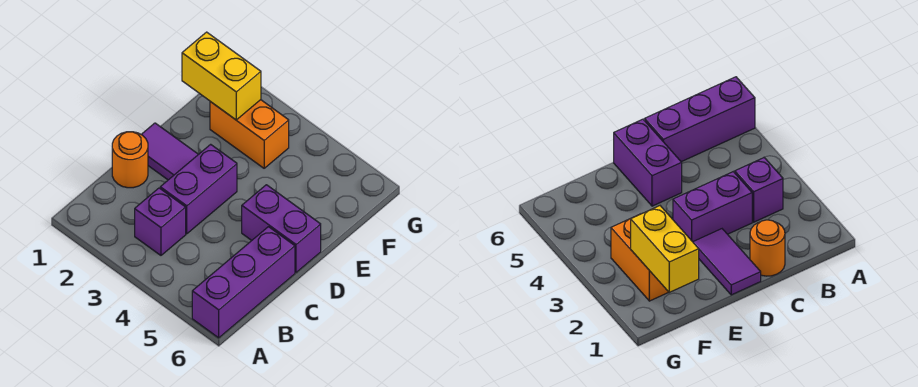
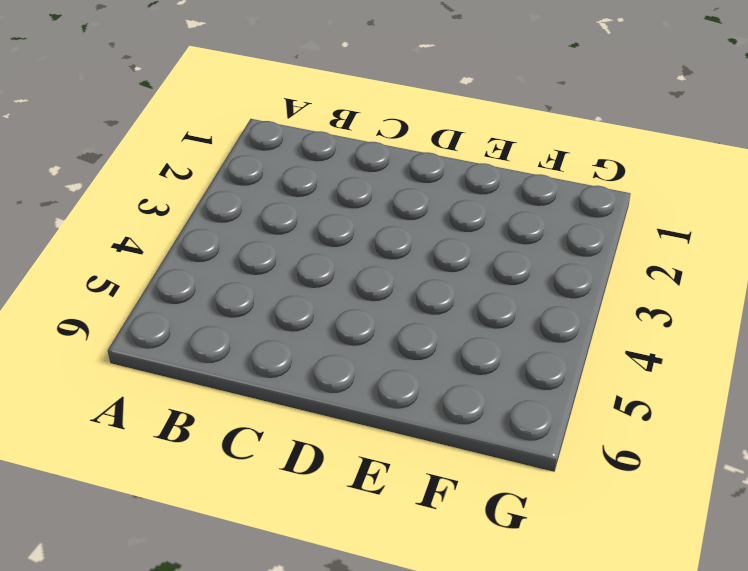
none -> purple brick A6:C6 level 1
none -> purple brick B3 level 1

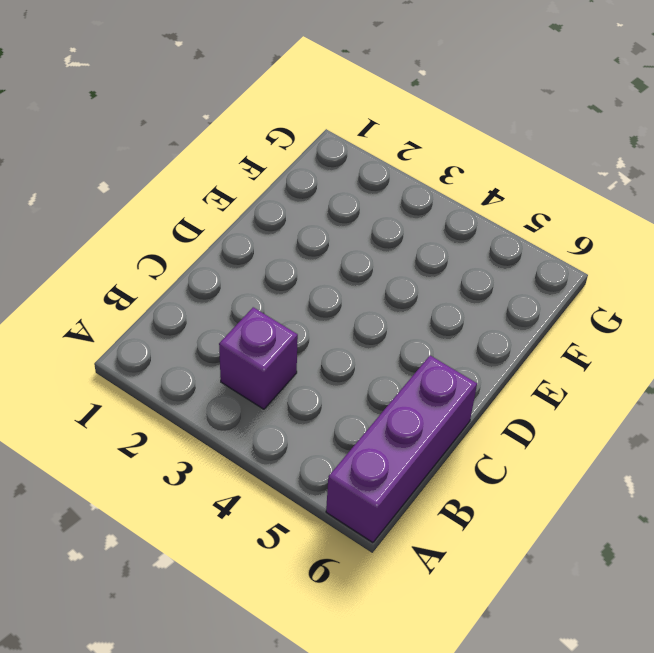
none -> orange round brick C1 level 1
none -> purple brick C3:D3 level 1

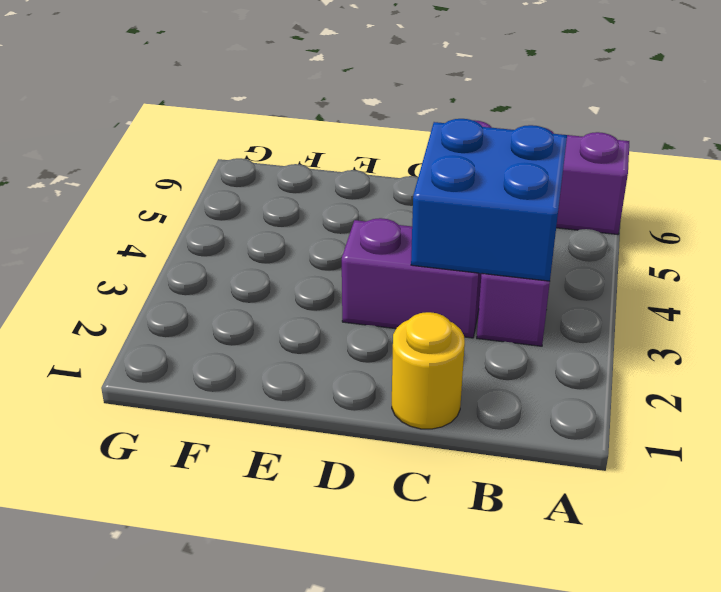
blue brick B3:C4 level 2 -> none
yellow round brick C1 level 1 -> orange round brick C1 level 1
none -> purple tile D1:D2 level 1
none -> purple brick D5:D6 level 1

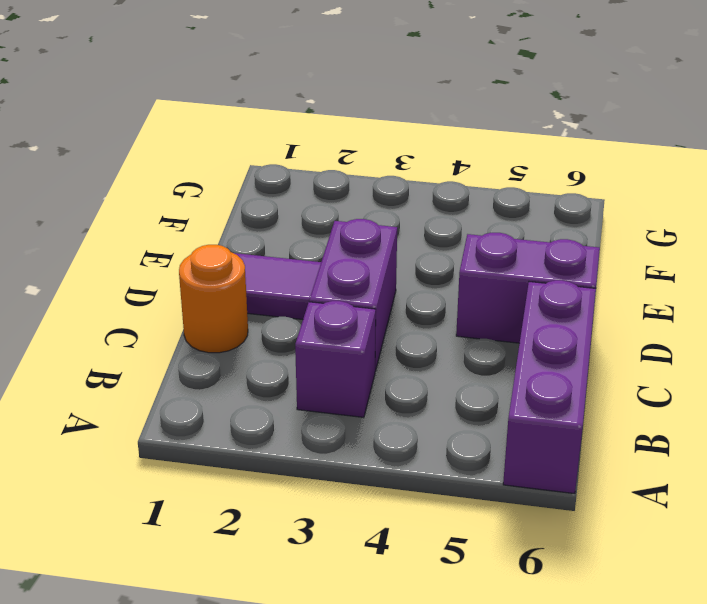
none -> orange brick F2:F3 level 1
none -> yellow brick F1:F2 level 2

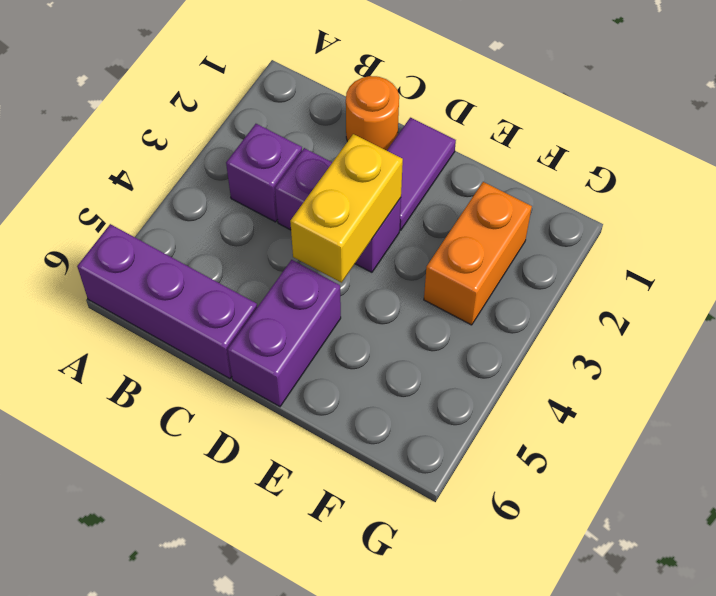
yellow brick D3:D4 level 2 -> yellow brick F1:F2 level 2

